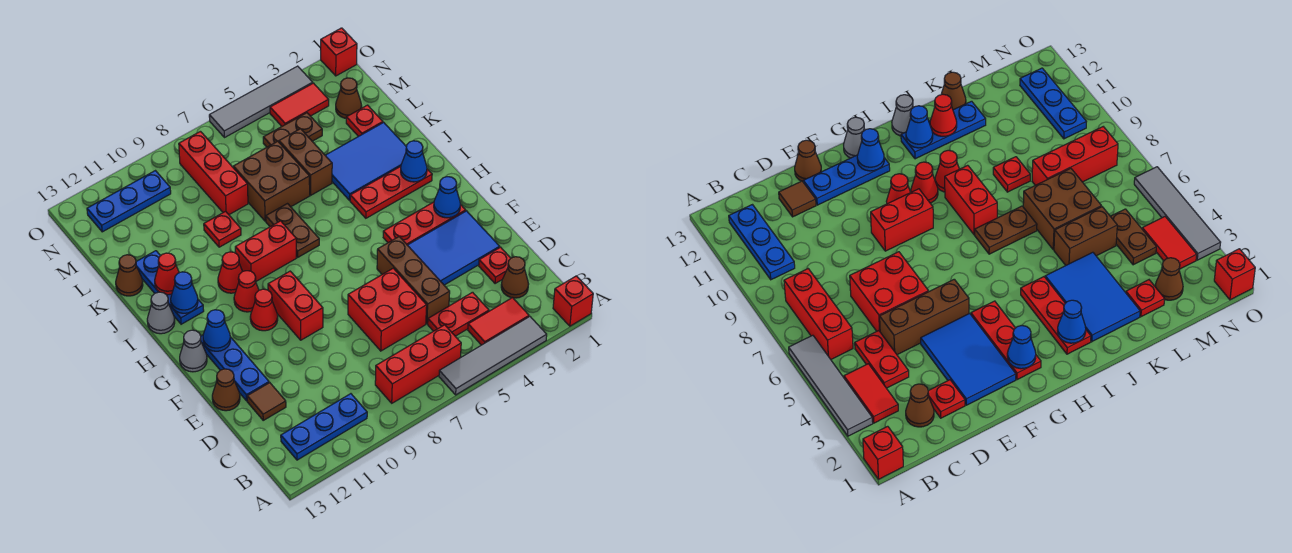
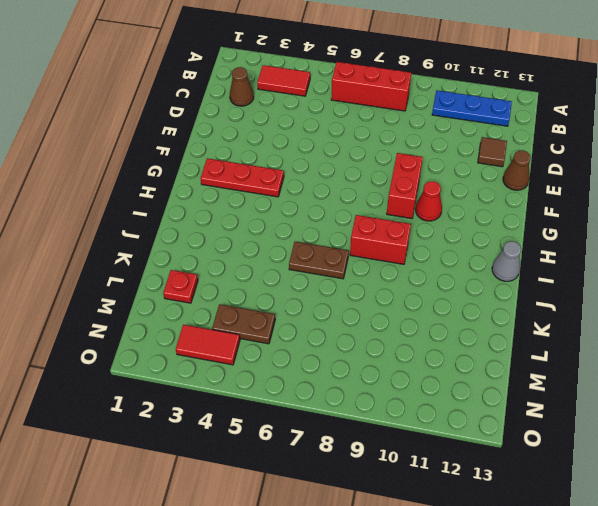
brown plate J6:J7 level 1 -> brown plate I7:J7 level 1
none -> red brick A1 level 1
none -> grey tile A3:A6 level 1
none -> red plate C4:C5 level 1
none -> red plate D2 level 1

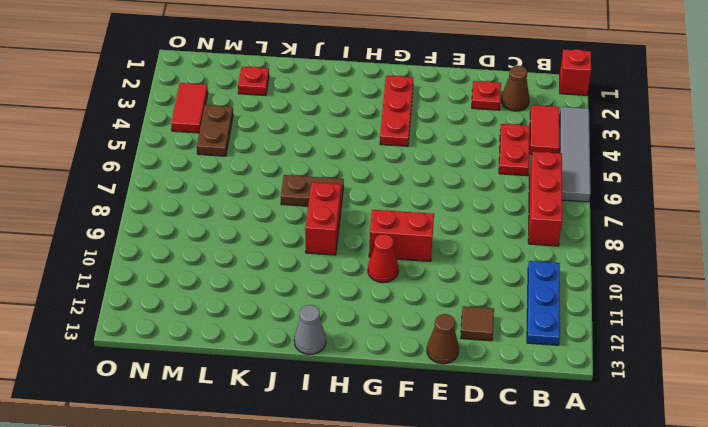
none -> brown brick D5:F5 level 1
none -> red brick D6:E7 level 1
none -> blue tile E2:F4 level 1
none -> blue plate E12:G12 level 1

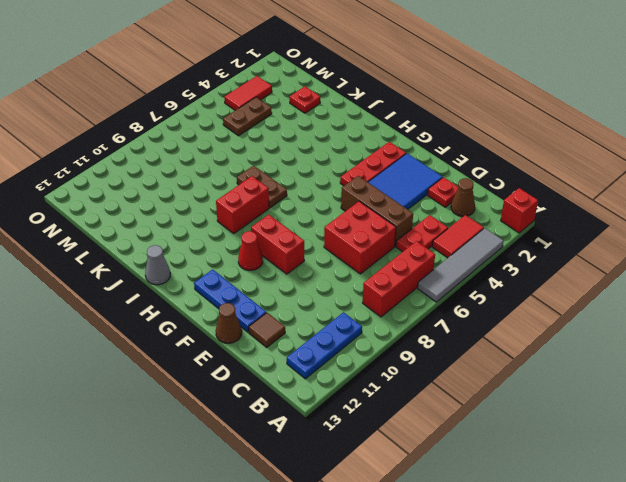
none -> grey cone G13 level 1
none -> red cone H10 level 1
none -> red plate I2:I4 level 1
none -> red cone I10 level 1

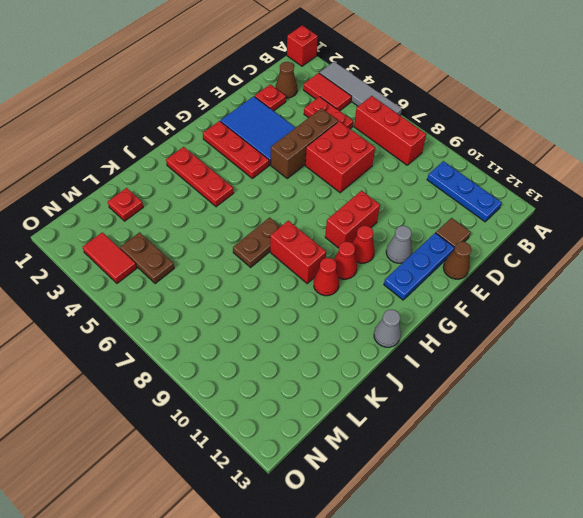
grey cone F11 level 1 -> grey cone G13 level 1
none -> blue plate I12:K12 level 1
none -> blue tile J2:K4 level 1
none -> brown brick K5:L5 level 1
none -> brown brick K6:L7 level 1

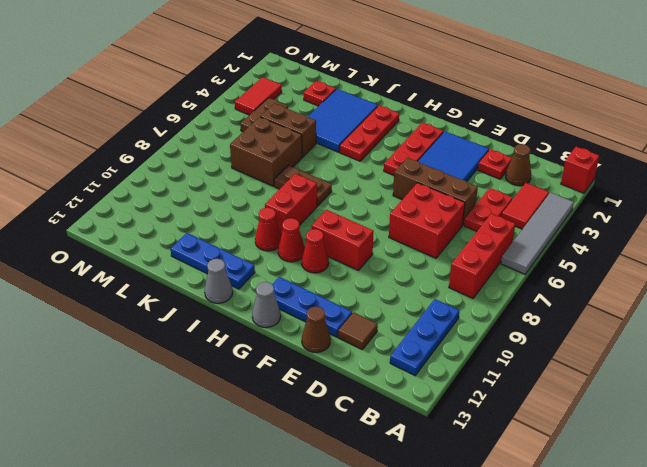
none -> red plate K9 level 1
none -> brown cone K13 level 1
none -> red brick L8:N8 level 1
none -> brown cone M2 level 1

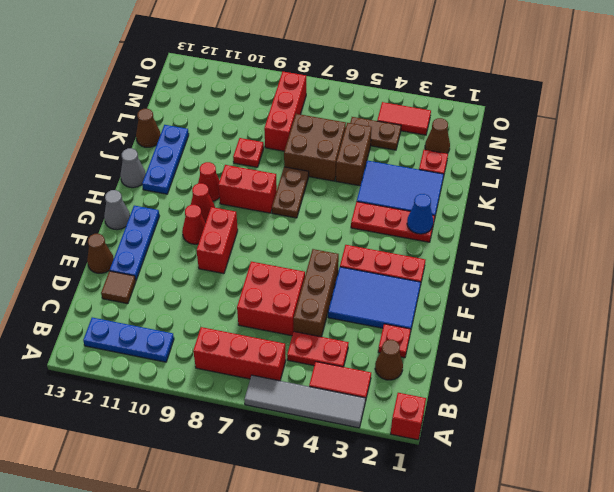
none -> blue plate N10:N12 level 1
none -> red brick O1 level 1
none -> grey tile O3:O6 level 1
none -> blue cone G2 level 2

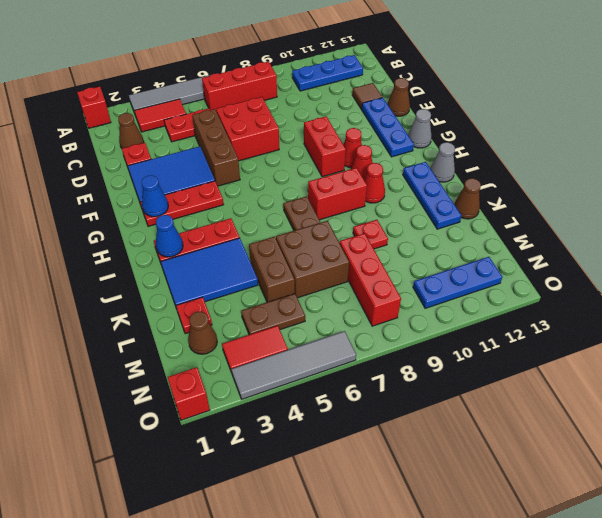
none -> blue cone G12 level 2
none -> blue cone I12 level 2
none -> red cone J12 level 2

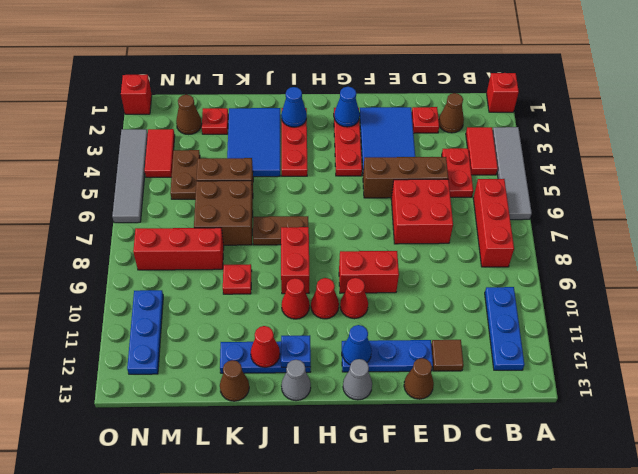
blue plate I12 level 2 -> blue cone I12 level 2

